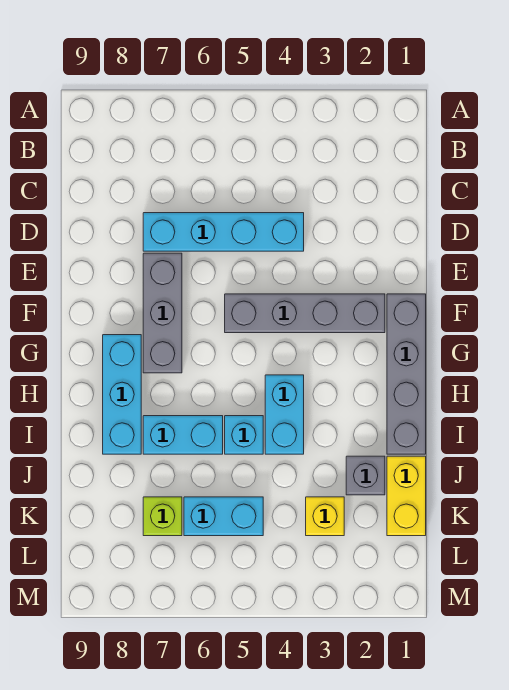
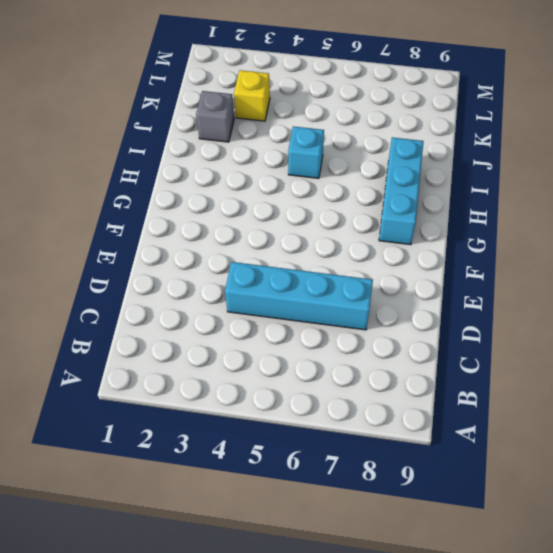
none -> grey brick E7:G7 level 1
none -> grey brick F1:I1 level 1
none -> grey brick F2:F5 level 1

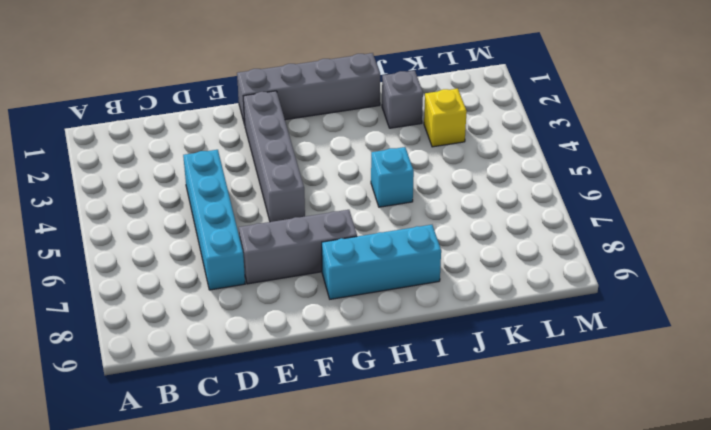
none -> cyan brick H4:I4 level 1
none -> cyan brick I6:I7 level 1
none -> yellow brick J1:K1 level 1

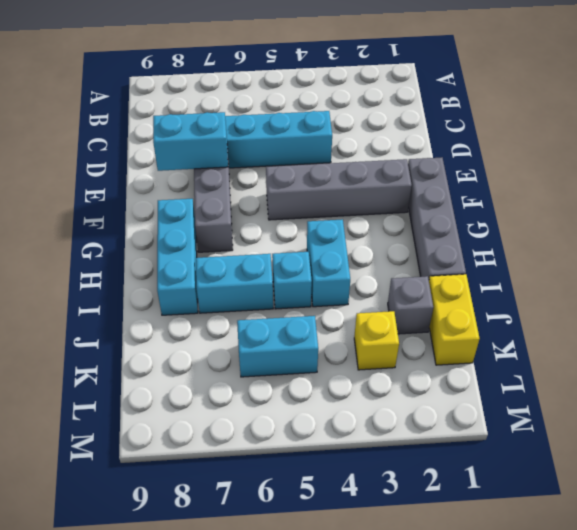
cyan brick E7:E8 level 2 -> none
none -> lime brick K7 level 1

